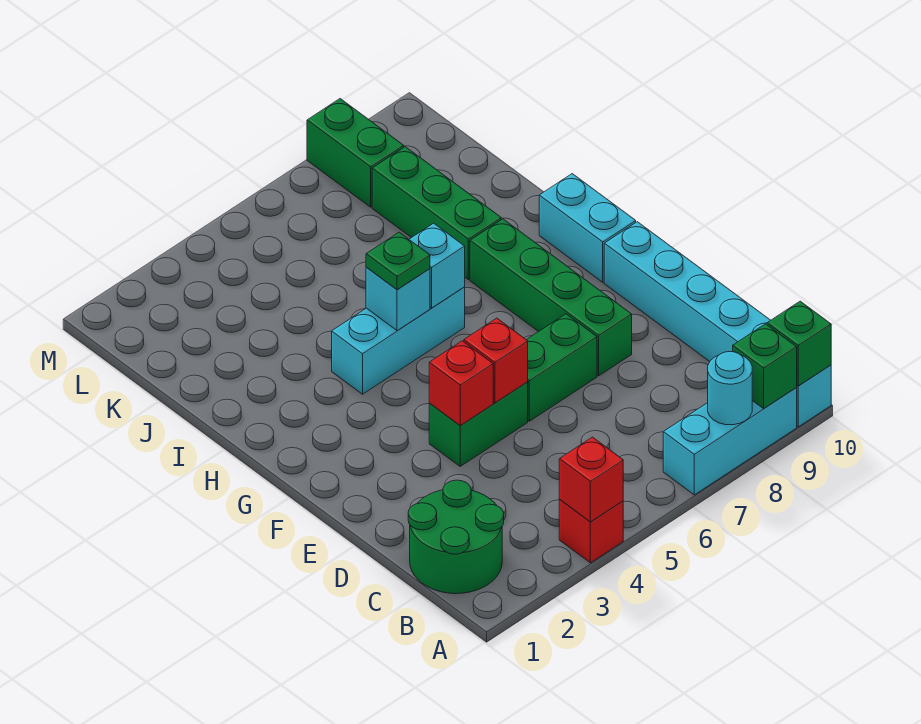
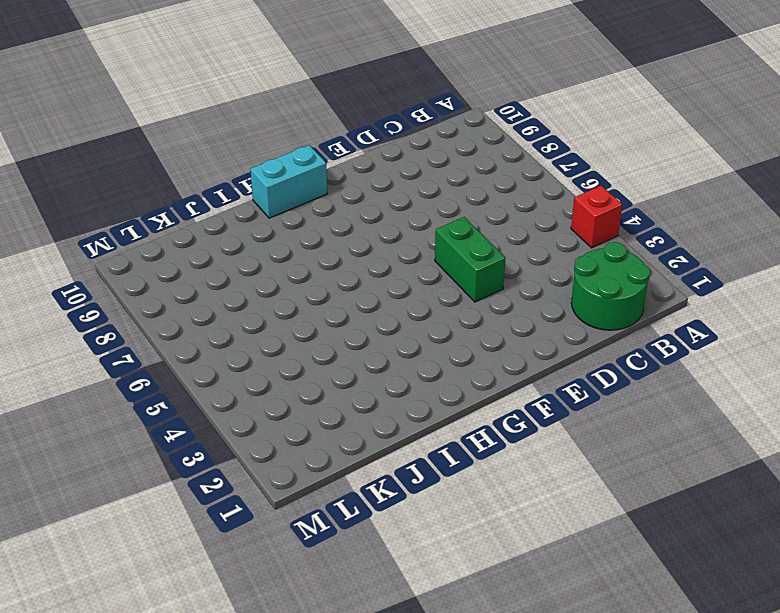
none -> cyan brick A7:A9 level 1
none -> cyan brick A10:F10 level 1
none -> green brick E6:E7 level 1

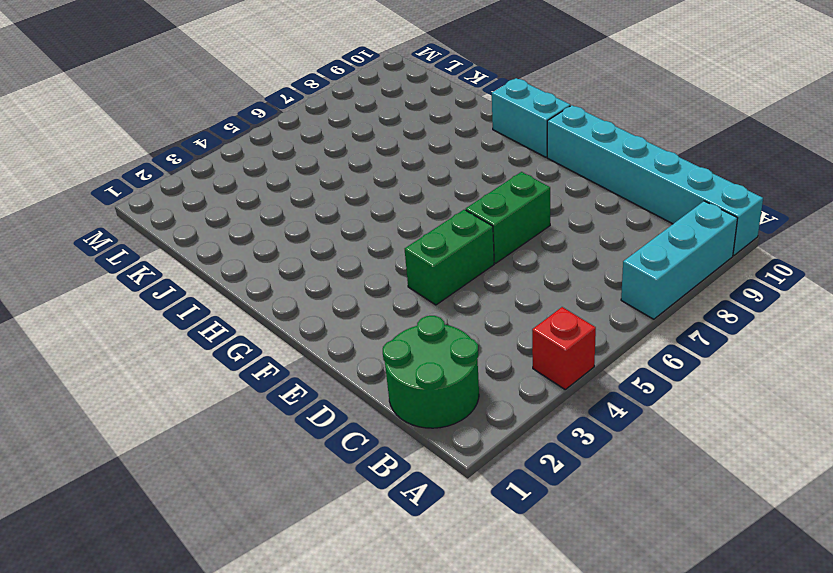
none -> green brick E8:H8 level 1
none -> cyan brick H4:H6 level 1
none -> green brick I8:K8 level 1

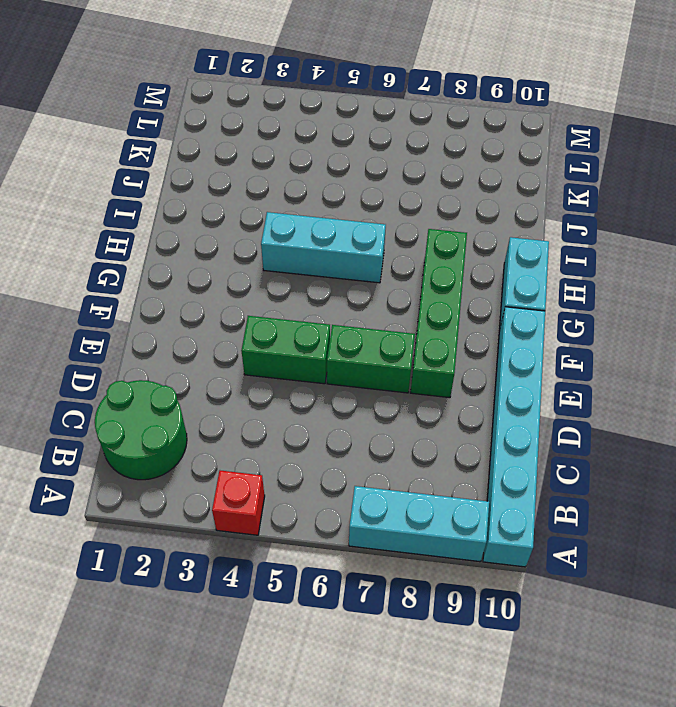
none -> green brick I8:K8 level 1
none -> green brick L8:M8 level 1
none -> red brick A4 level 2

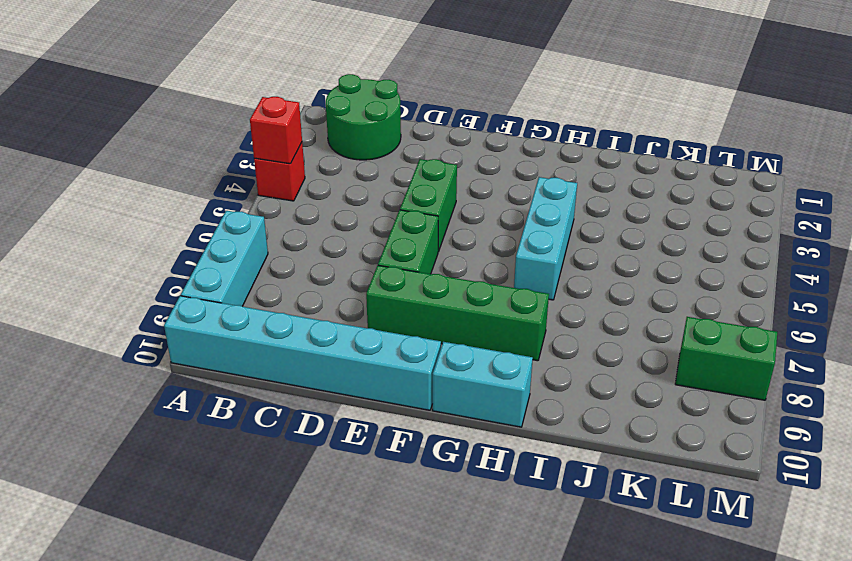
none -> green brick I8:K8 level 1
none -> cyan round brick A8 level 2
none -> green brick A9 level 2

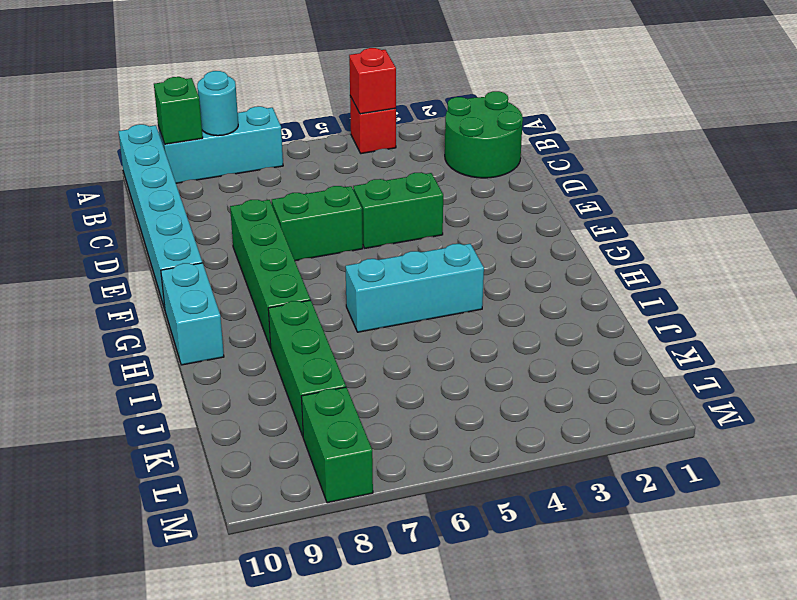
none -> green brick A10 level 2
none -> red brick E4 level 2
none -> red brick E5 level 2

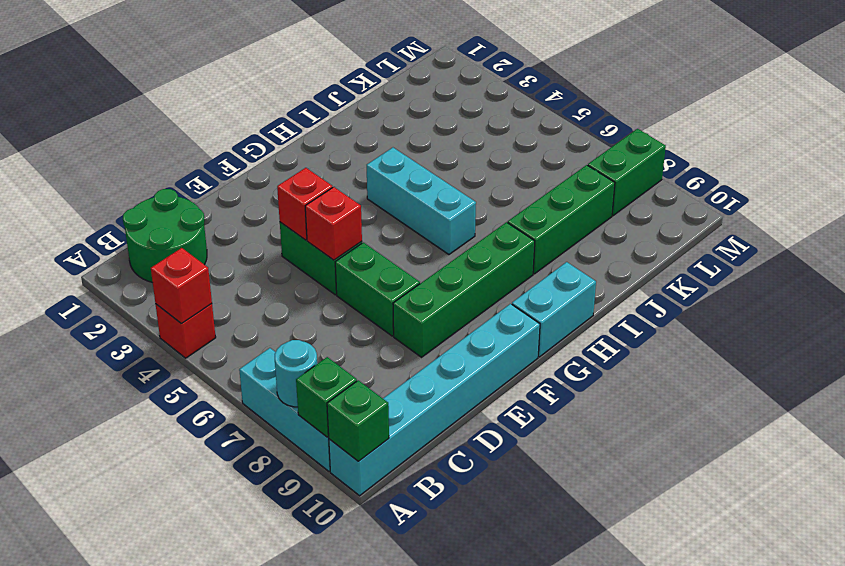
none -> cyan brick H5 level 2
none -> cyan brick H6 level 2
none -> green plate H5 level 3

